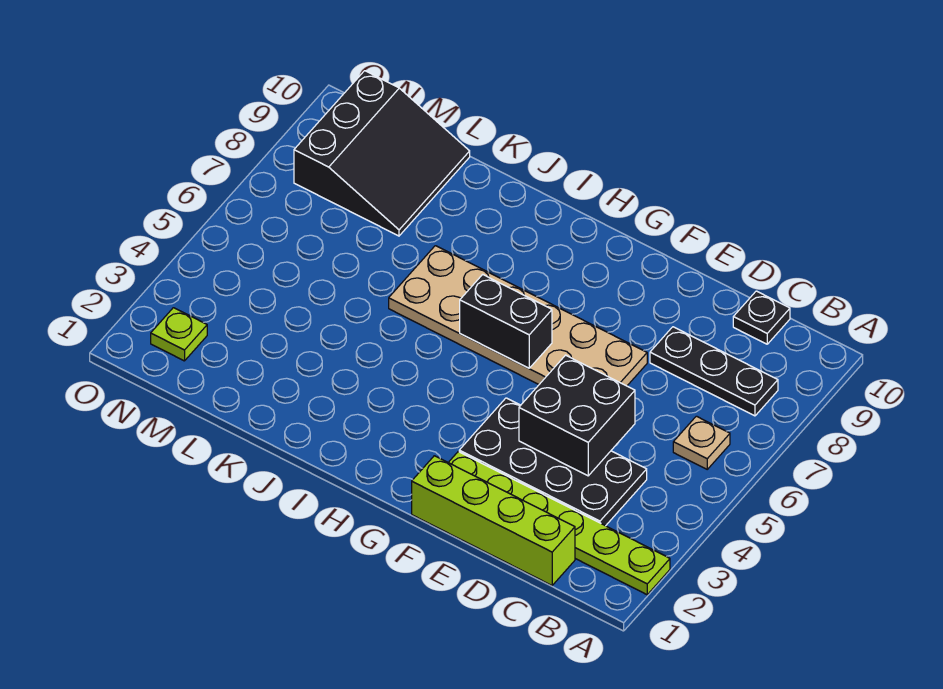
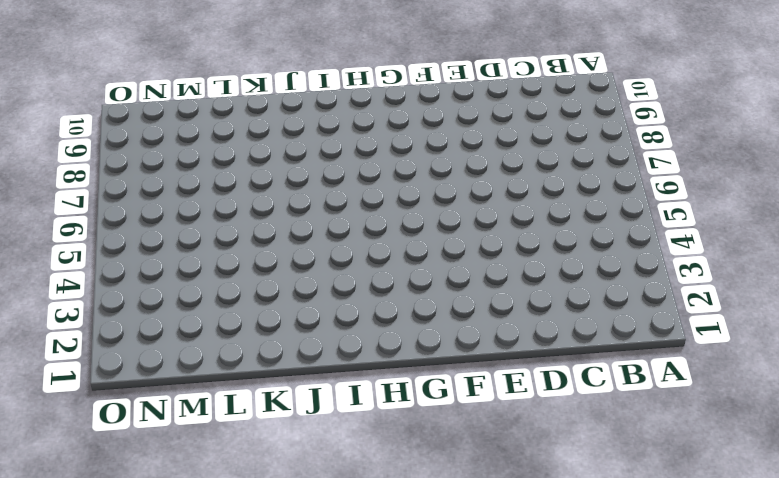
none -> lime plate A2:F2 level 1
none -> tan plate B6 level 1

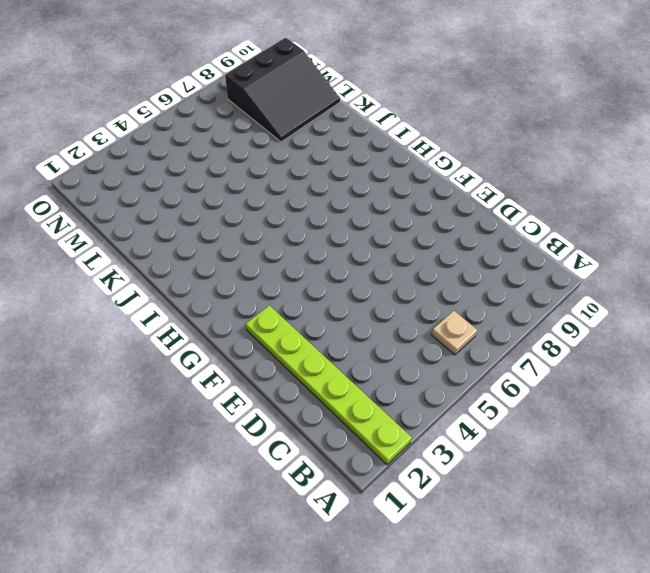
none -> black plate B8:D8 level 1
none -> lime brick C1:F1 level 1

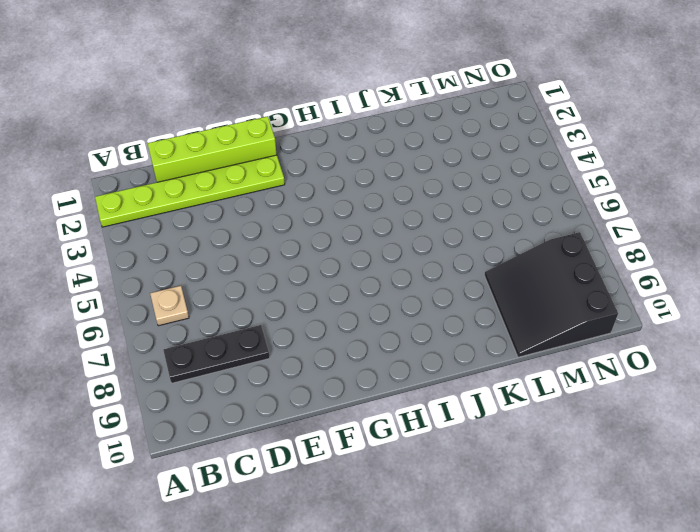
none -> black plate C3:F4 level 1
none -> black plate C10 level 1

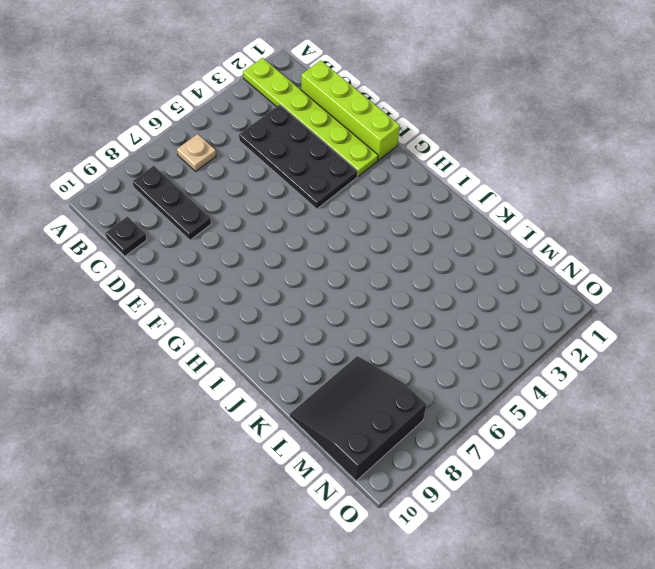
none -> tan plate E6:J7 level 1
none -> lime plate N2 level 1

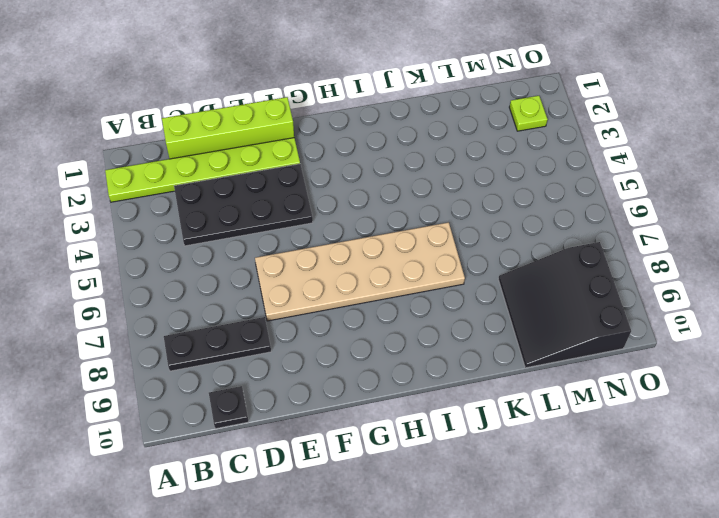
none -> tan plate B6 level 1
none -> black brick D4:E5 level 2

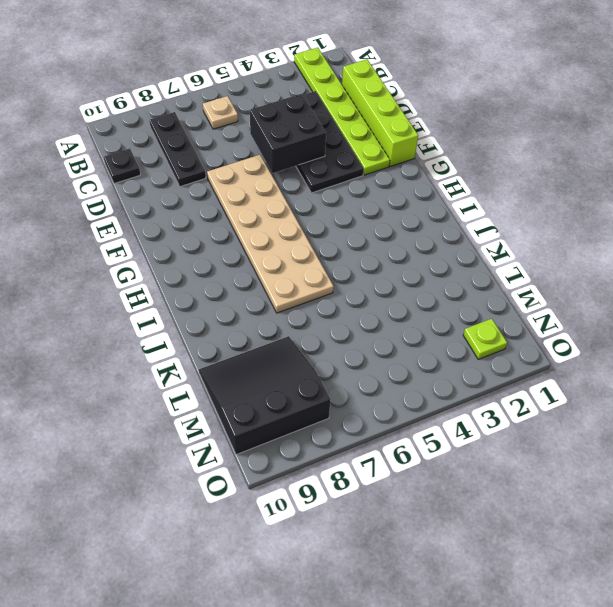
none -> black brick G6:H6 level 2

